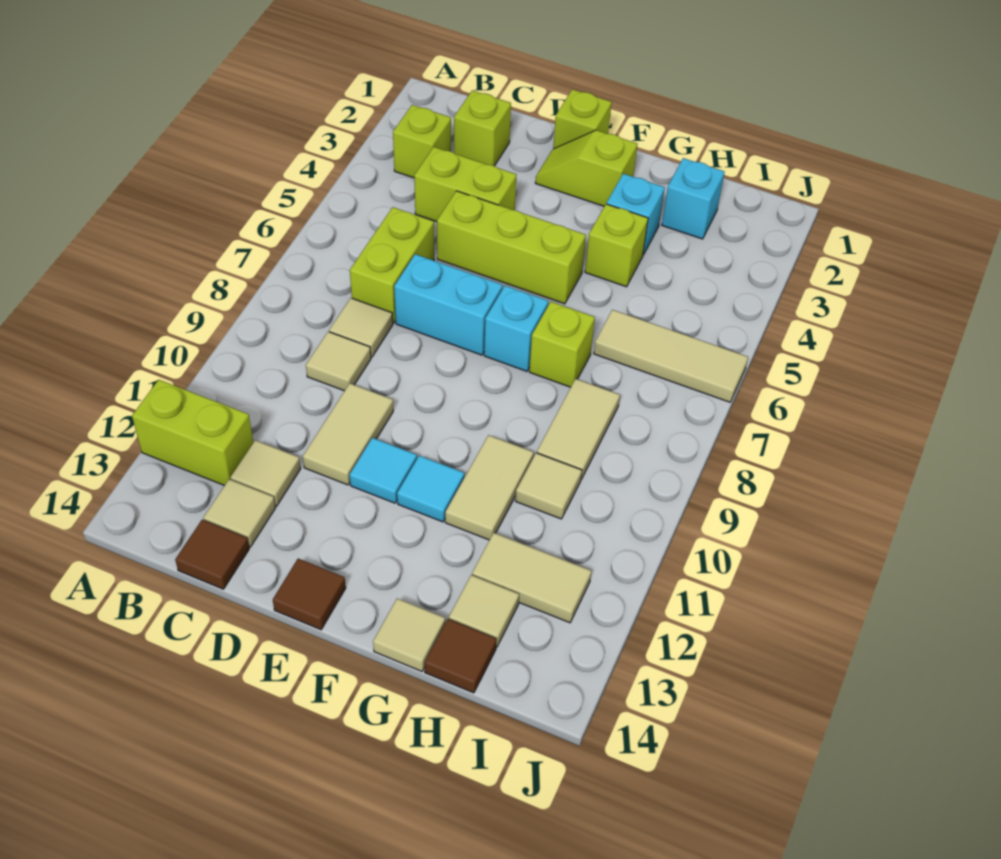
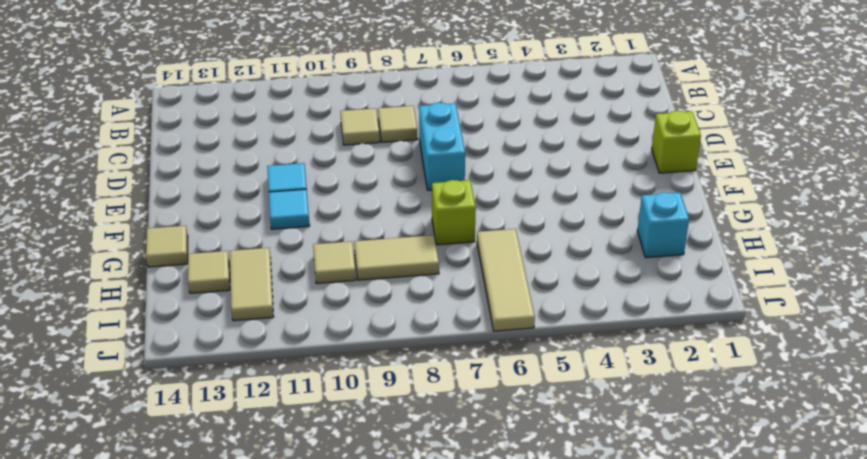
none -> lime brick A12:B12 level 1
none -> lime brick B3 level 1
none -> lime brick C2 level 1
none -> lime brick C4:D4 level 1

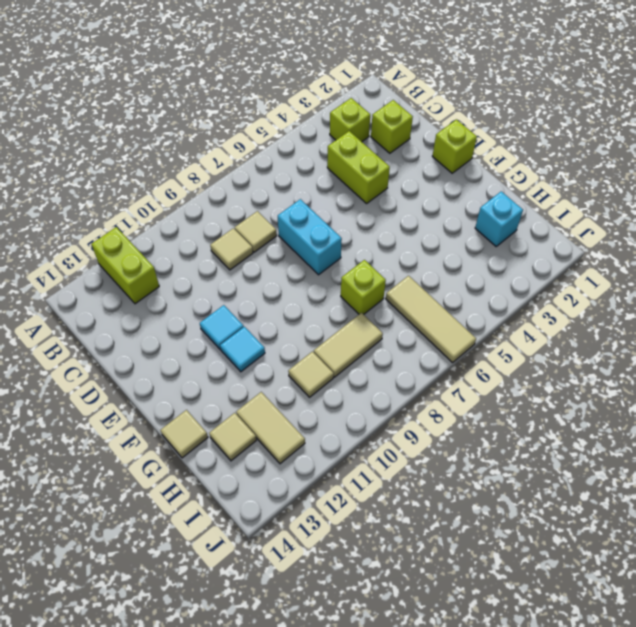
none -> lime brick C6:C7 level 1
none -> tan tile C12 level 1
none -> tan tile C13 level 1
none -> brown tile C14 level 1

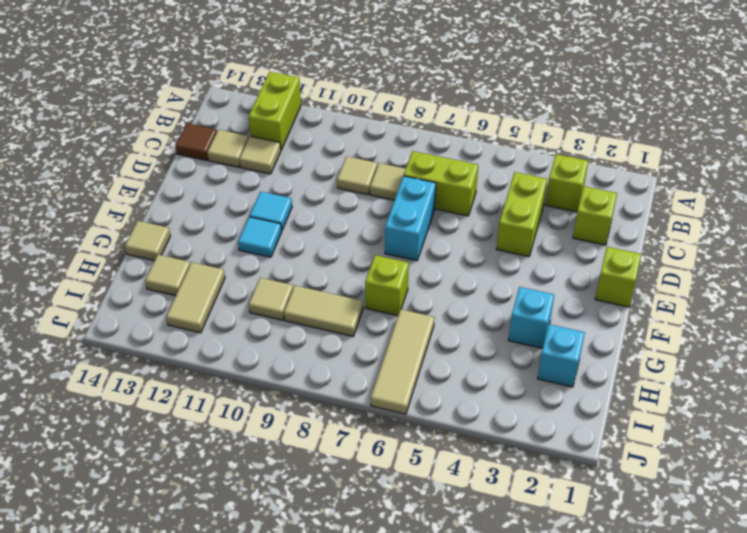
none -> lime brick D5:F5 level 1
none -> tan tile D10:D11 level 1
none -> lime slope E2:F2 level 1 top F
none -> brown tile E14 level 1

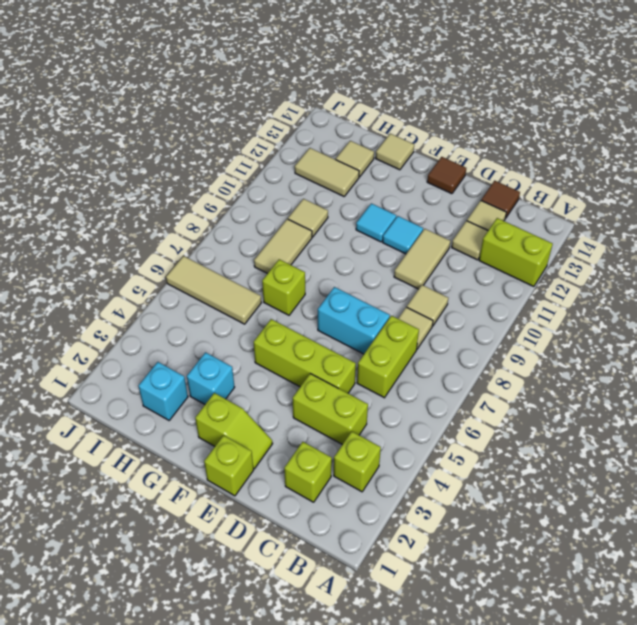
none -> cyan brick F7 level 1
none -> lime brick G4 level 1
none -> tan tile G10:G11 level 1
none -> brown tile H14 level 1

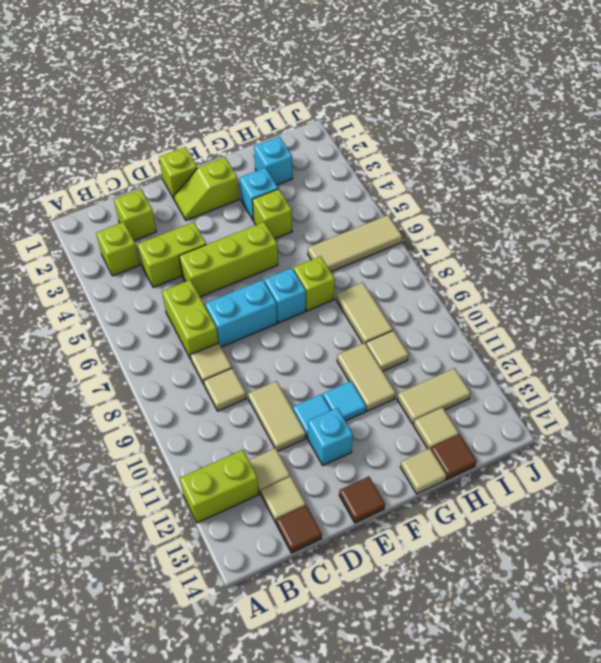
cyan brick E12 level 1 -> none

